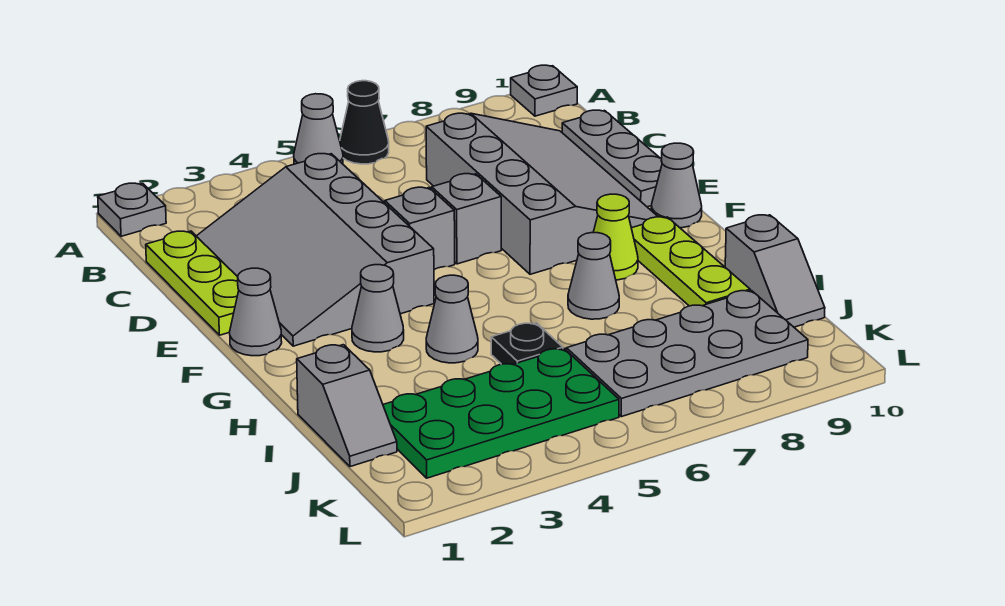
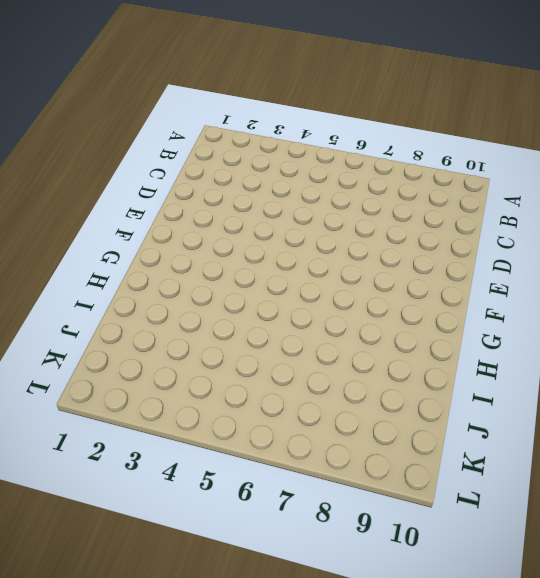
none -> grey plate A1 level 1
none -> grey cone A5 level 1
none -> black cone A6 level 1

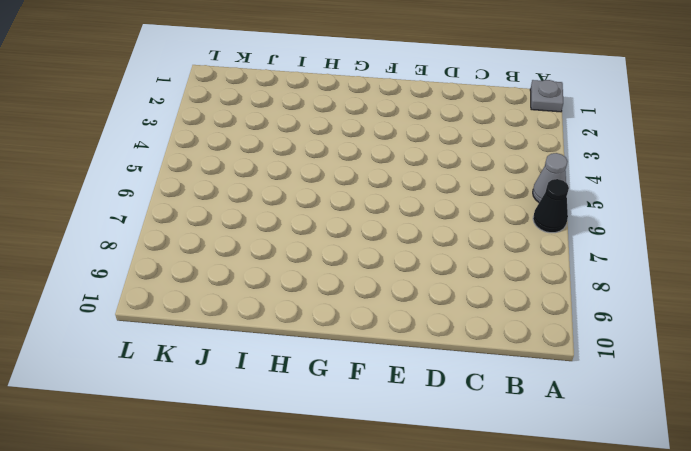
none -> grey plate A10 level 1
none -> lime plate C1:E1 level 1
none -> grey slope C2:F4 level 1 top 4

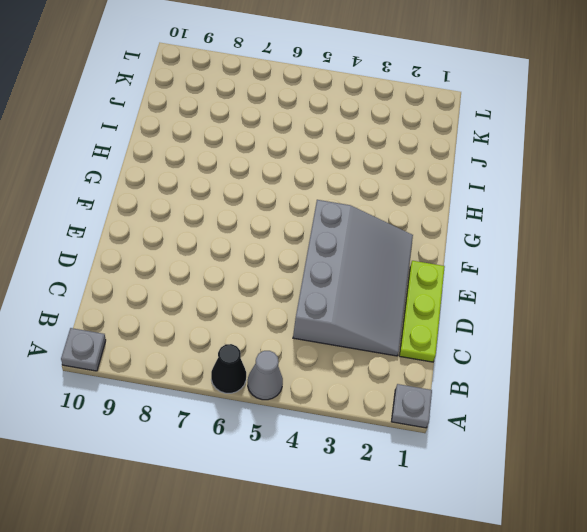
none -> grey slope C7:F9 level 1 top 7
none -> grey plate C10:E10 level 1
none -> grey brick E5 level 1

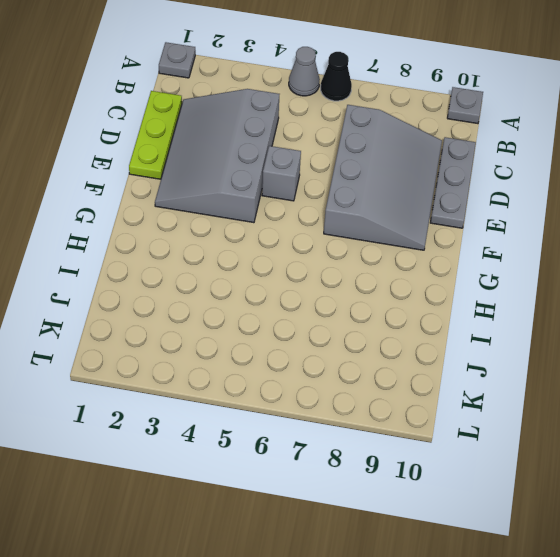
none -> grey brick E6 level 1
none -> grey cone F1 level 1
none -> grey cone F10 level 1

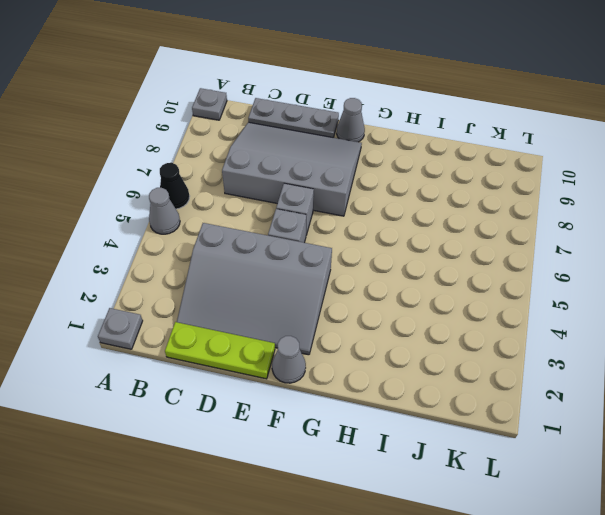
none -> grey cone G3 level 1
none -> lime cone G8 level 1
none -> lime plate G9:I9 level 1

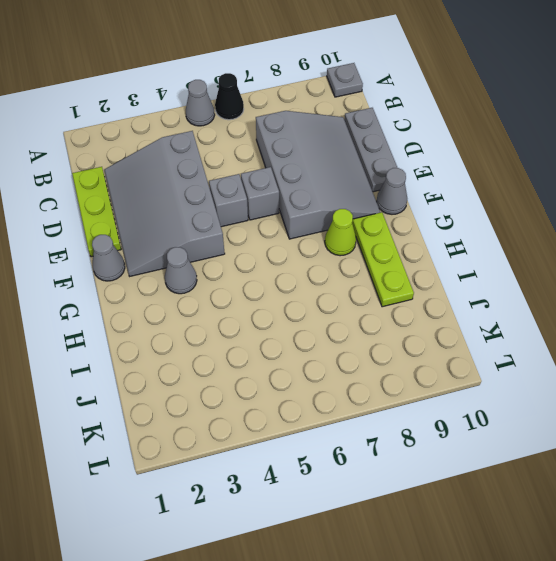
none -> grey plate A1 level 1
none -> grey cone H4 level 1
none -> grey cone H7 level 1

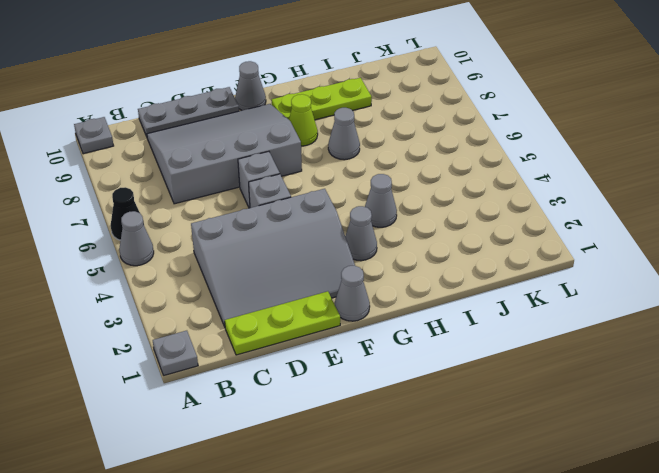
none -> grey slope I1:J1 level 1 top I
none -> black plate I5 level 1
none -> grey slope I10:J10 level 1 top I

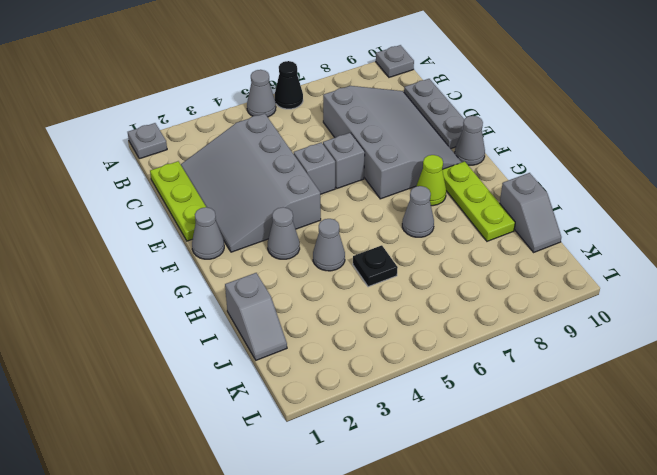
none -> green plate J2:K5 level 1
none -> grey plate J6:K9 level 1

